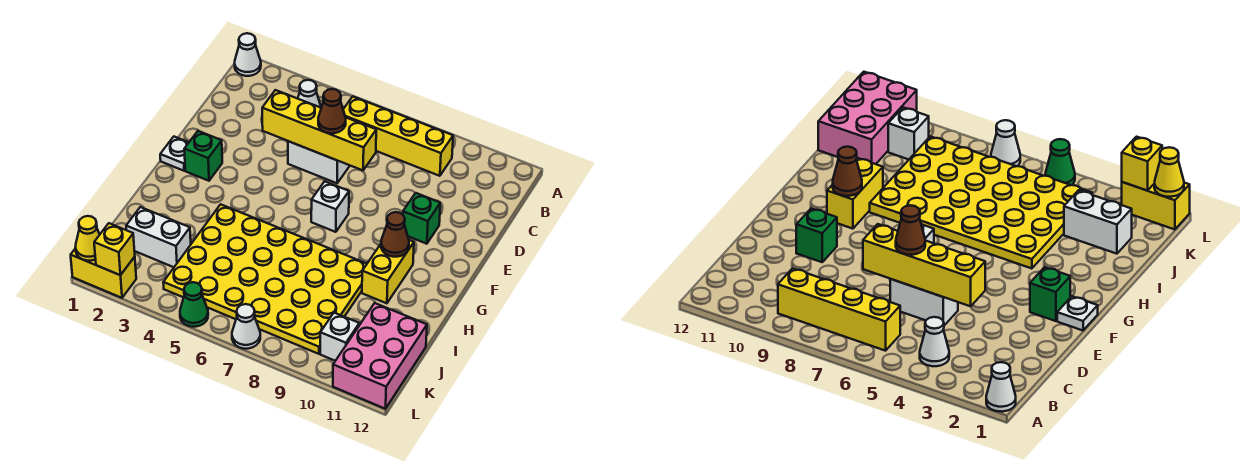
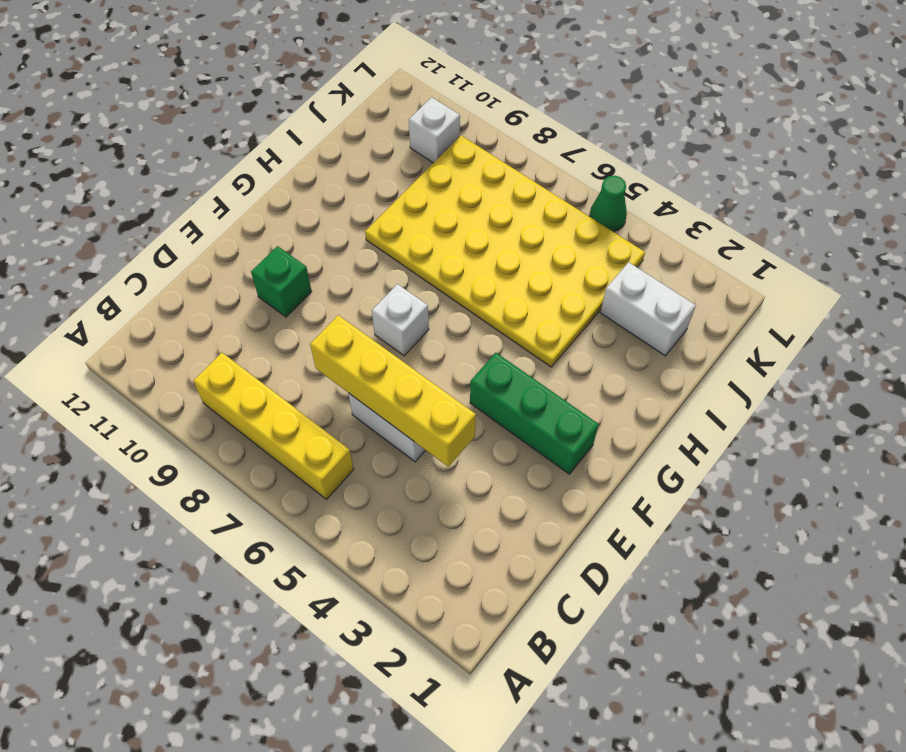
green brick F2:F4 level 1 -> green brick F2 level 1
none -> white cone A1 level 1
none -> white cone B4 level 1
none -> white plate F1 level 1

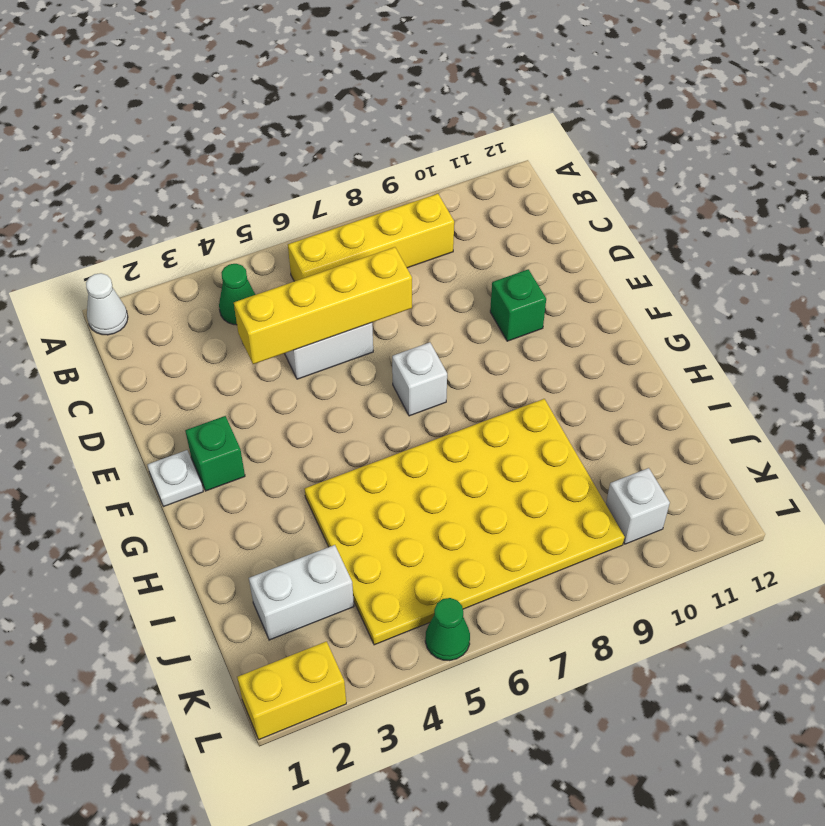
green cone B4 level 1 -> white cone B4 level 1
none -> yellow brick G10:H10 level 1
none -> pink brick J11:L12 level 1
none -> white cone L7 level 1

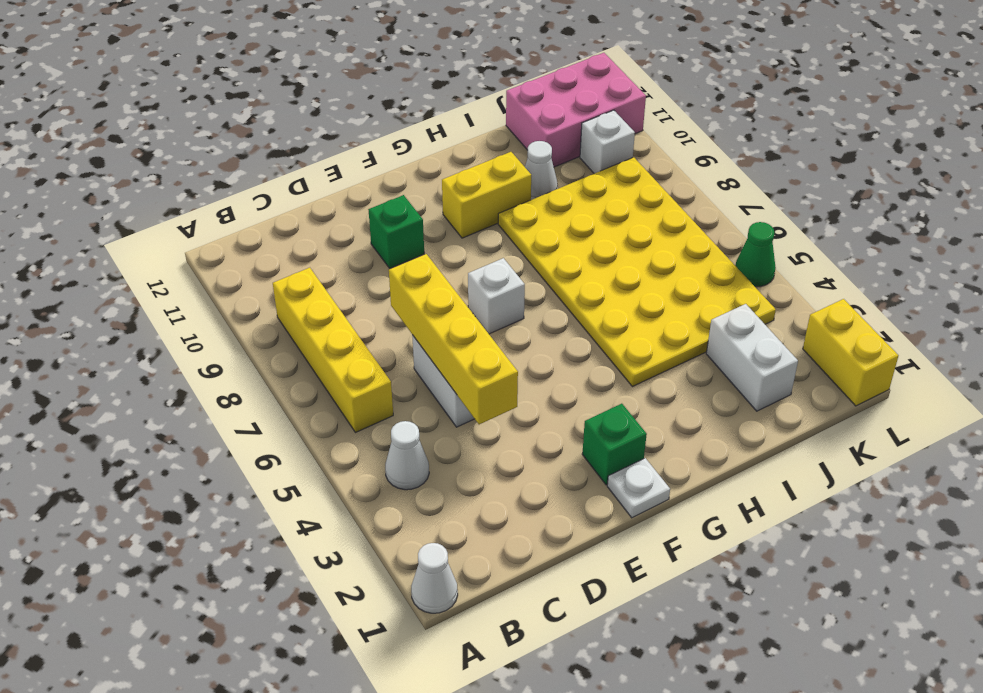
white cone I10 level 1 -> white cone L7 level 1
none -> brown cone G10 level 2
none -> yellow cone L1 level 2
none -> yellow brick L2 level 2

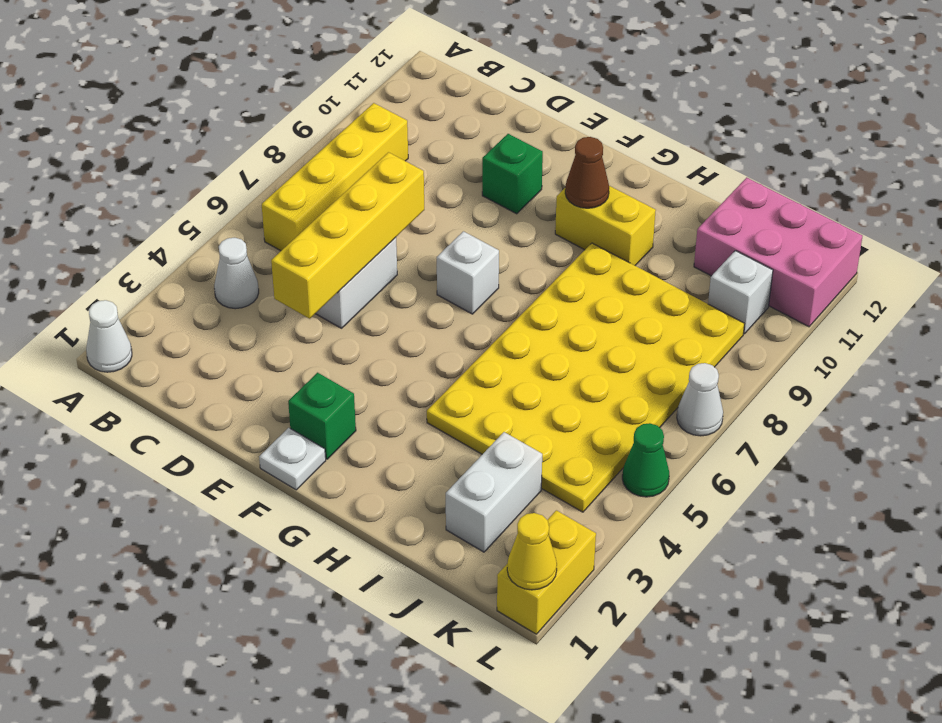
none -> yellow brick L2 level 2
none -> brown cone D6 level 3

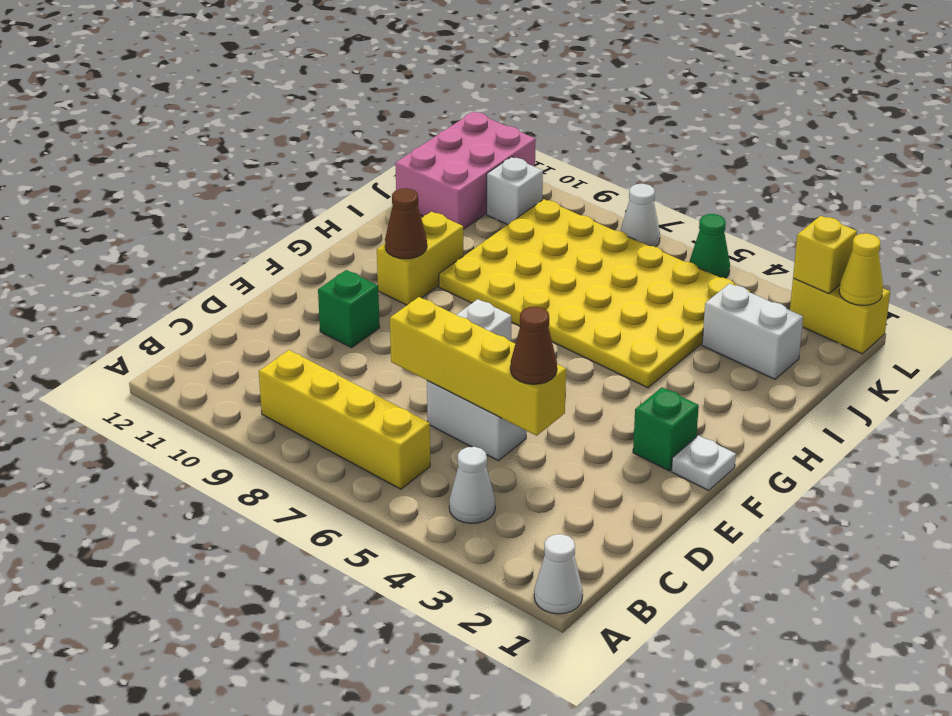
brown cone D4 level 3 -> brown cone D6 level 3

